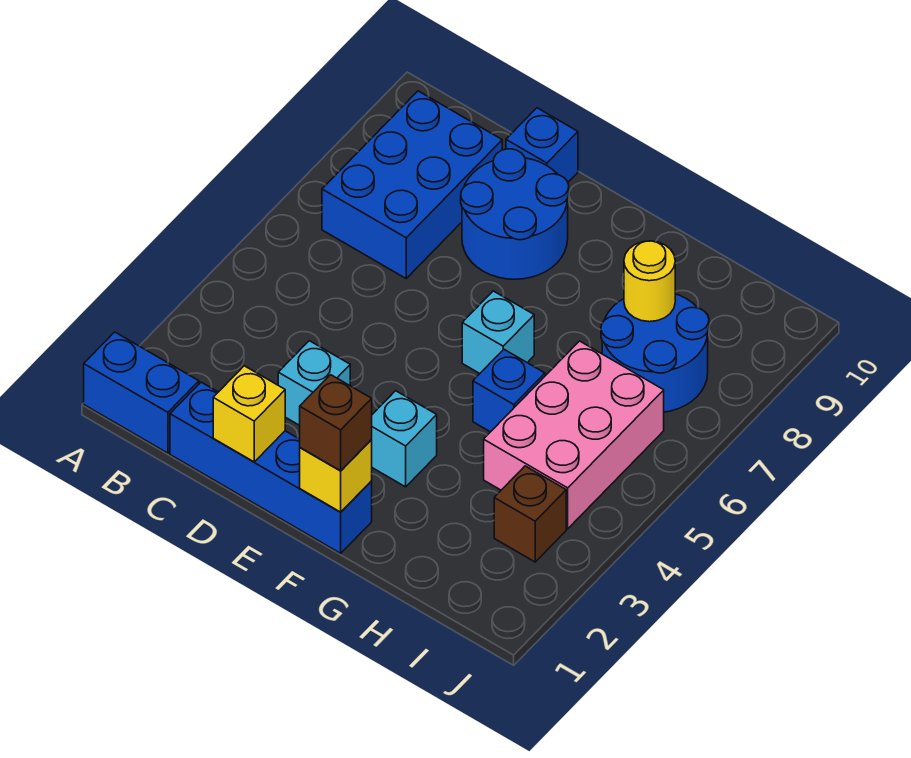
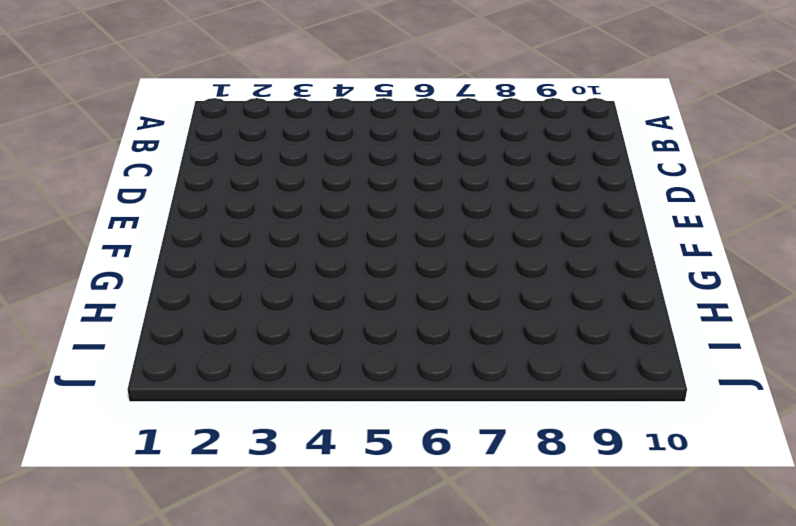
none -> blue brick A1:B1 level 1
none -> blue brick B7:C9 level 1
none -> blue brick C1:F1 level 1

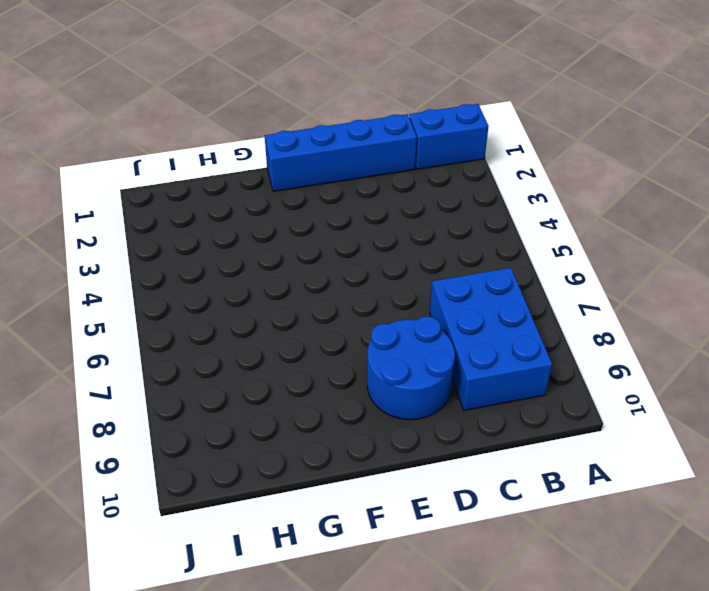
none -> cyan brick D3 level 1
none -> blue brick D10 level 1
none -> cyan brick F3 level 1

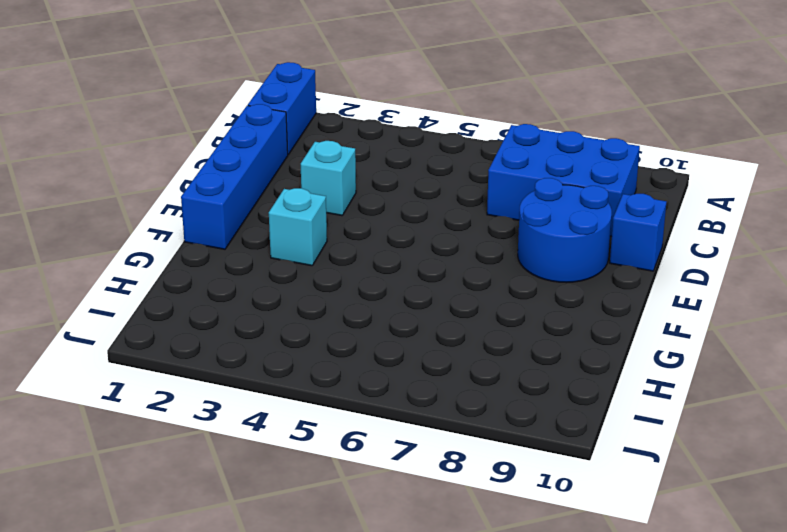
none -> cyan brick F6 level 1
none -> blue brick G5 level 1
none -> pink brick H4:I6 level 1

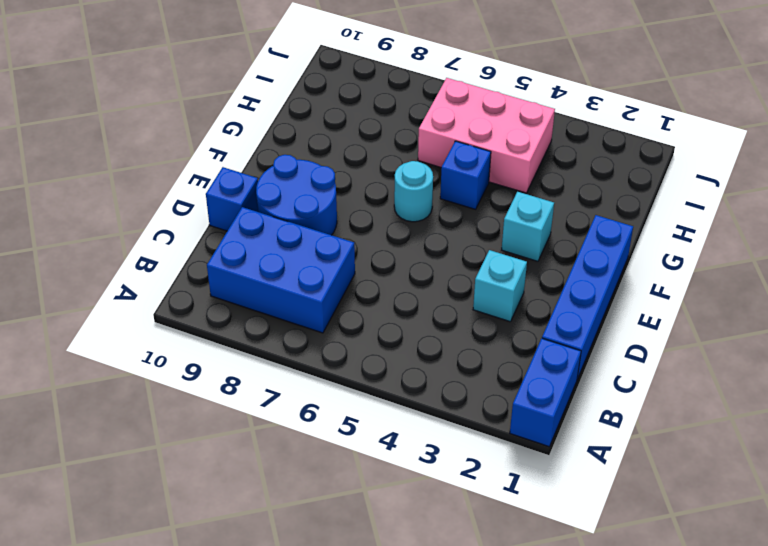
cyan round brick F6 level 1 -> cyan brick F6 level 1
none -> blue round brick H7:I8 level 1
none -> brown brick I3 level 1
none -> yellow brick D1 level 2

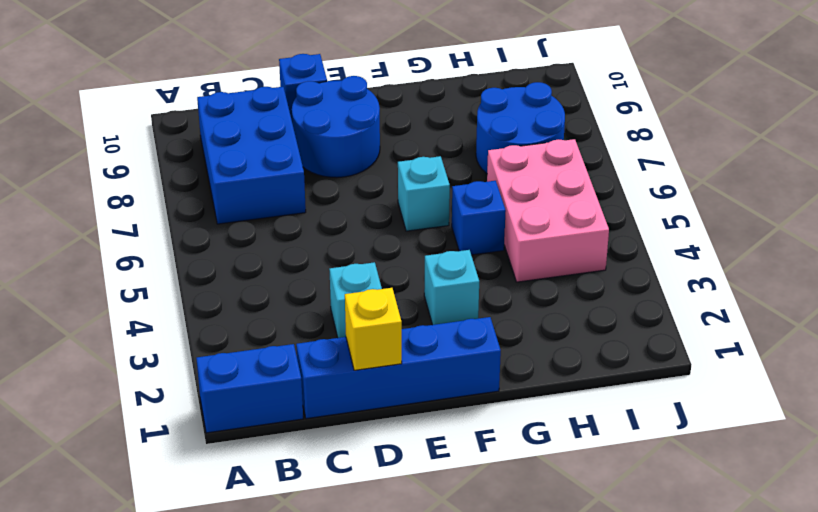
none -> brown brick I3 level 1
none -> yellow brick F1 level 2
none -> yellow round brick H8 level 2

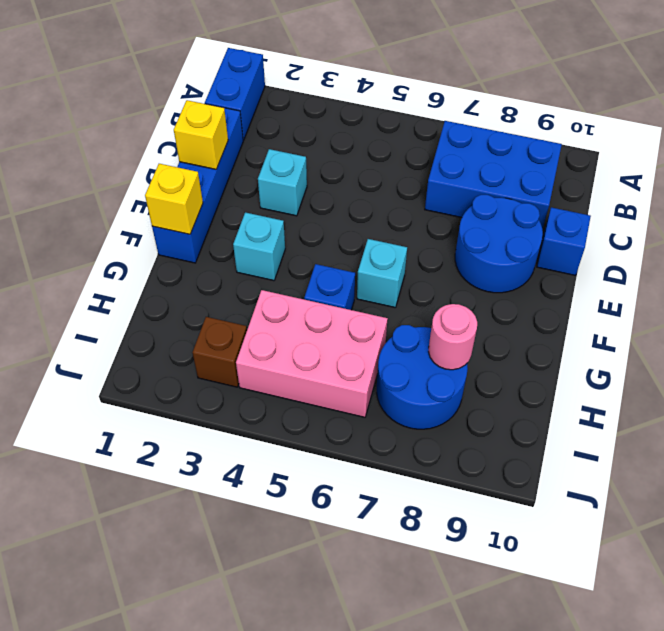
pink round brick H8 level 2 -> yellow round brick H8 level 2
none -> brown brick F1 level 3

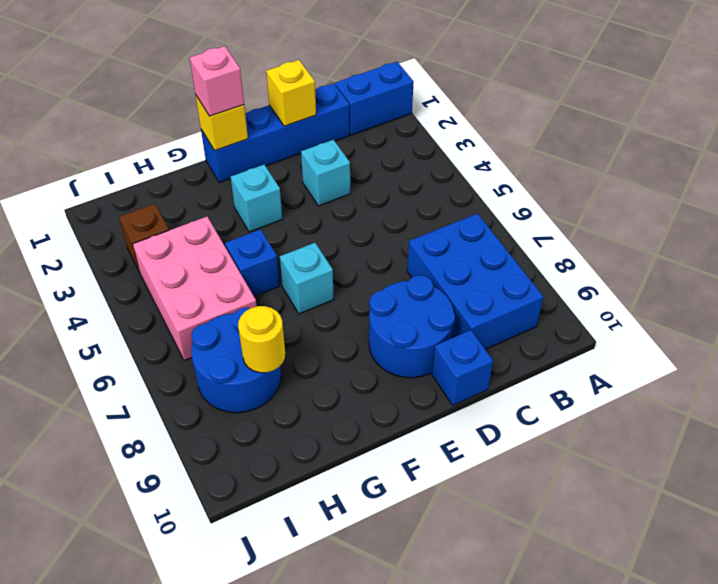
pink brick F1 level 3 -> brown brick F1 level 3

